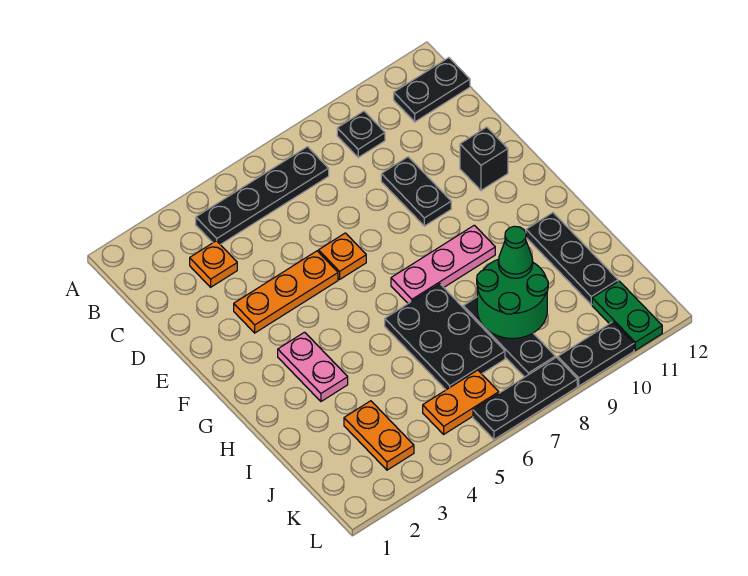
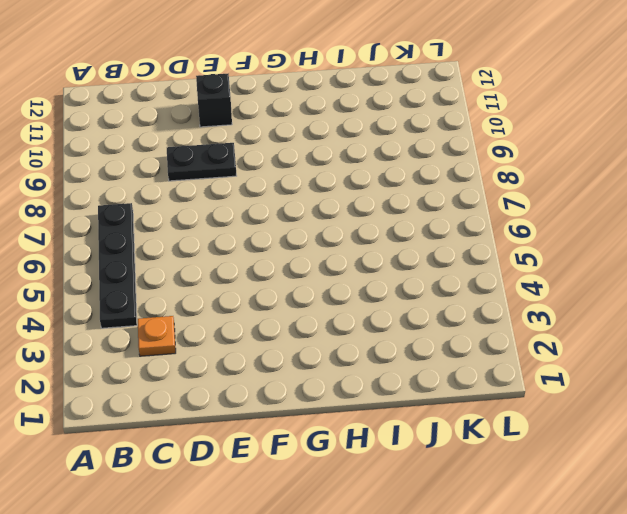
none -> black plate B9 level 1
none -> black plate B11:B12 level 1
none -> orange plate E3:E5 level 1

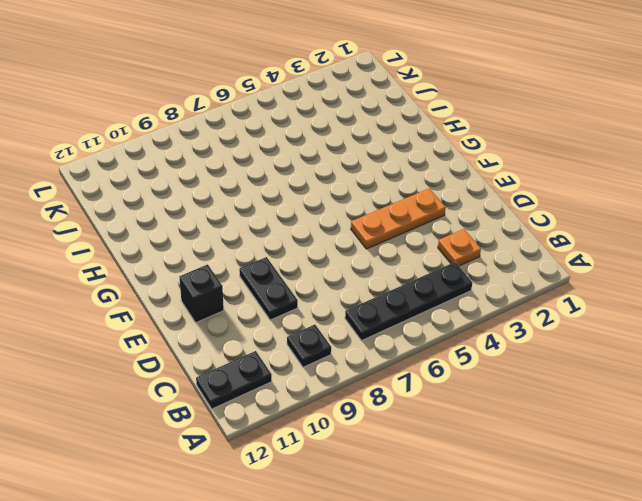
none -> orange plate E6 level 1
none -> pink plate G3:H3 level 1
none -> pink plate G7:G9 level 1

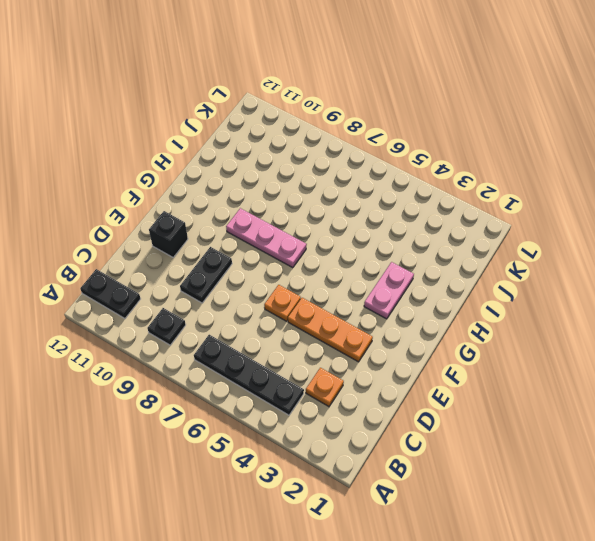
none -> black plate H6:J7 level 1
none -> black plate H11:J11 level 1
none -> black plate I8:K8 level 1

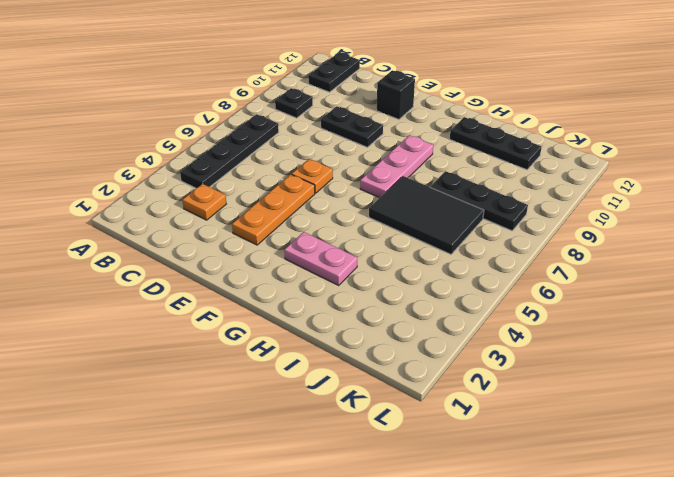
black tile H6:J7 level 1 -> black plate H6:J7 level 1
none -> orange plate J3:K3 level 1
none -> orange plate K5:K6 level 1
none -> green plate K11:L11 level 1

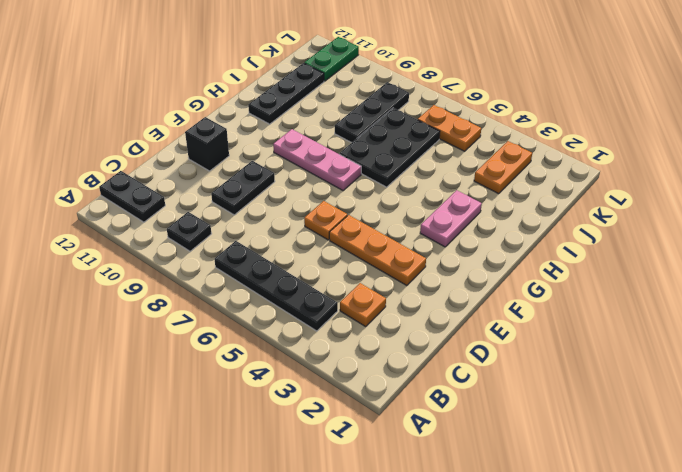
none -> black plate L6:L8 level 1
none -> black plate L9:L10 level 1
none -> green round brick I8:J9 level 2

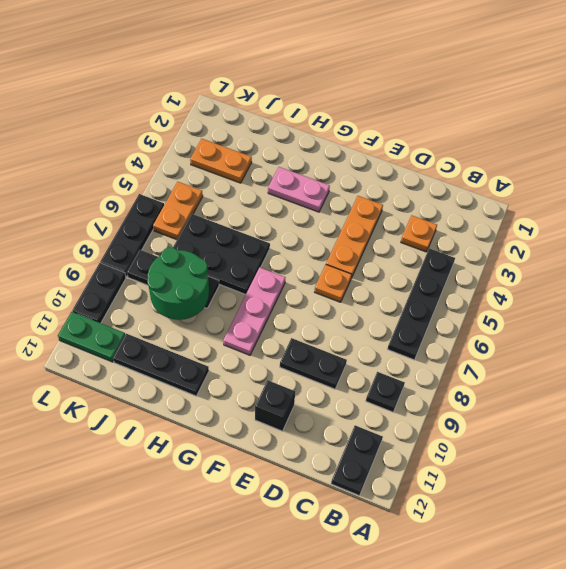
none -> green cone I9 level 3

